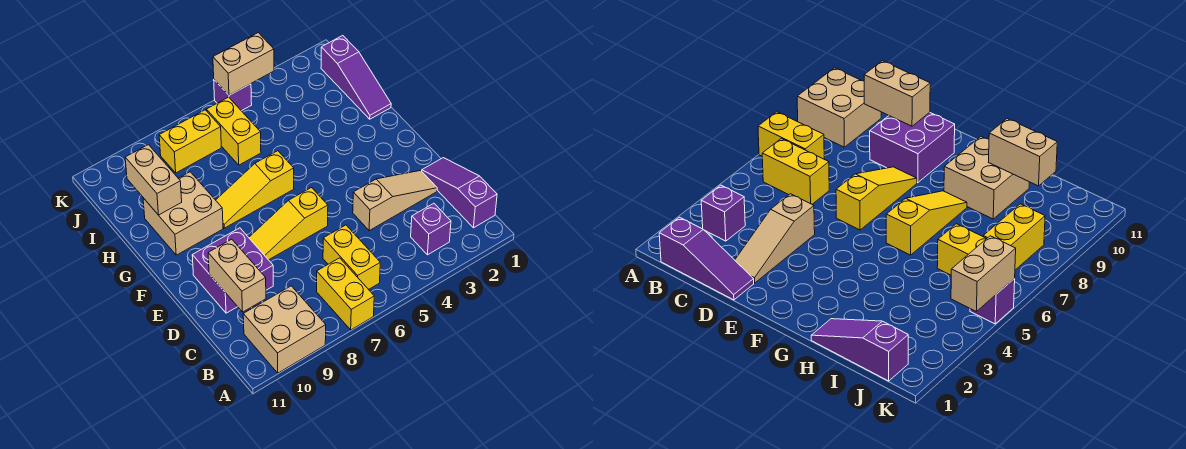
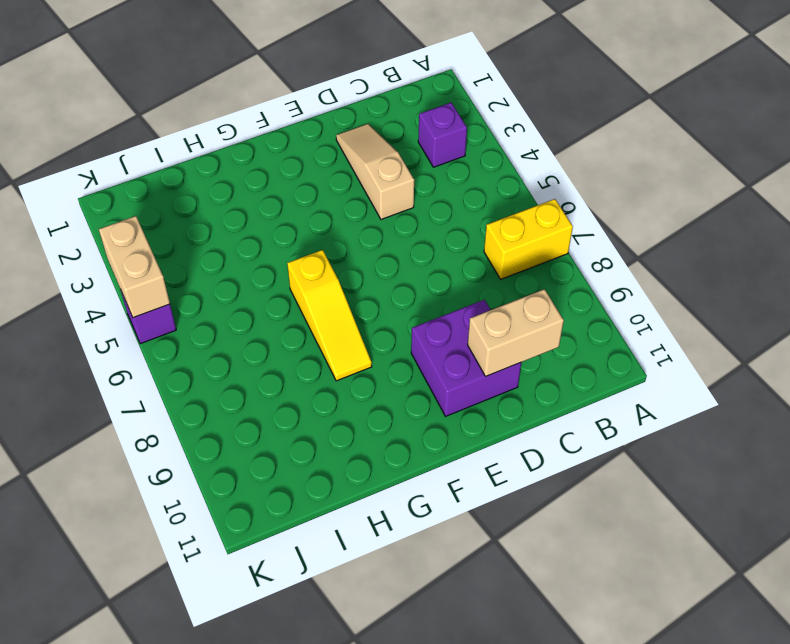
none -> tan brick A9:B10 level 1
none -> purple slope B1:D1 level 1 top B
none -> yellow brick B6:C6 level 1

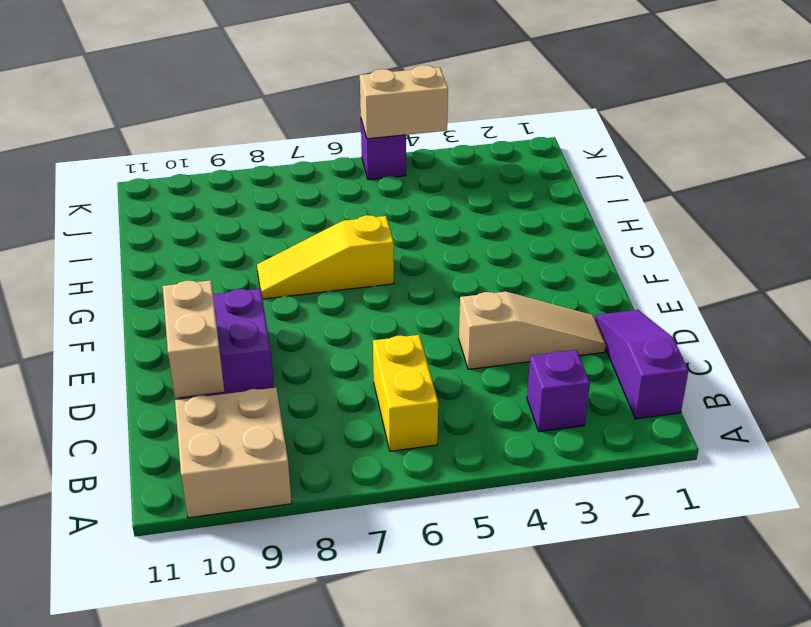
none -> yellow brick A7:B7 level 1
none -> yellow slope E6:E8 level 1 top 6
none -> tan brick G9:H10 level 1

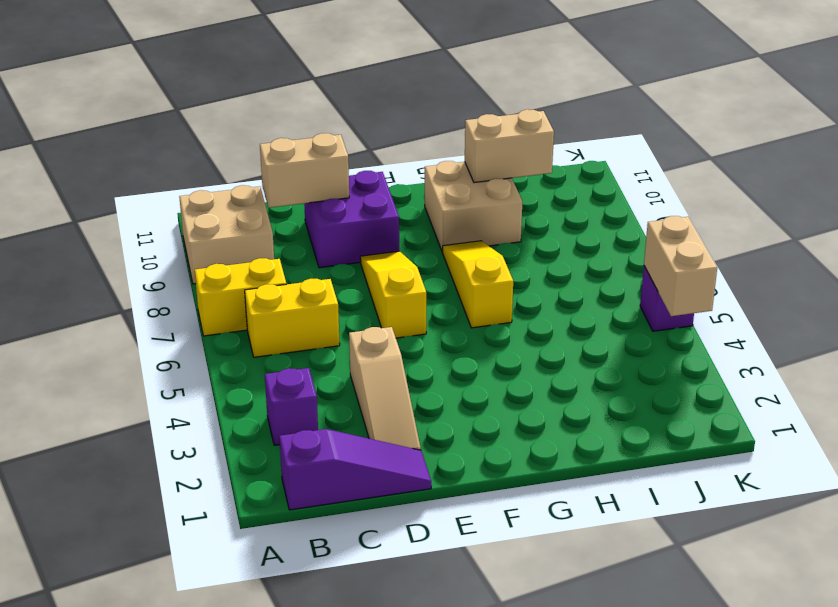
none -> purple slope H1:J1 level 1 top J
none -> yellow brick I6:J6 level 1
none -> yellow brick J7:J8 level 1

